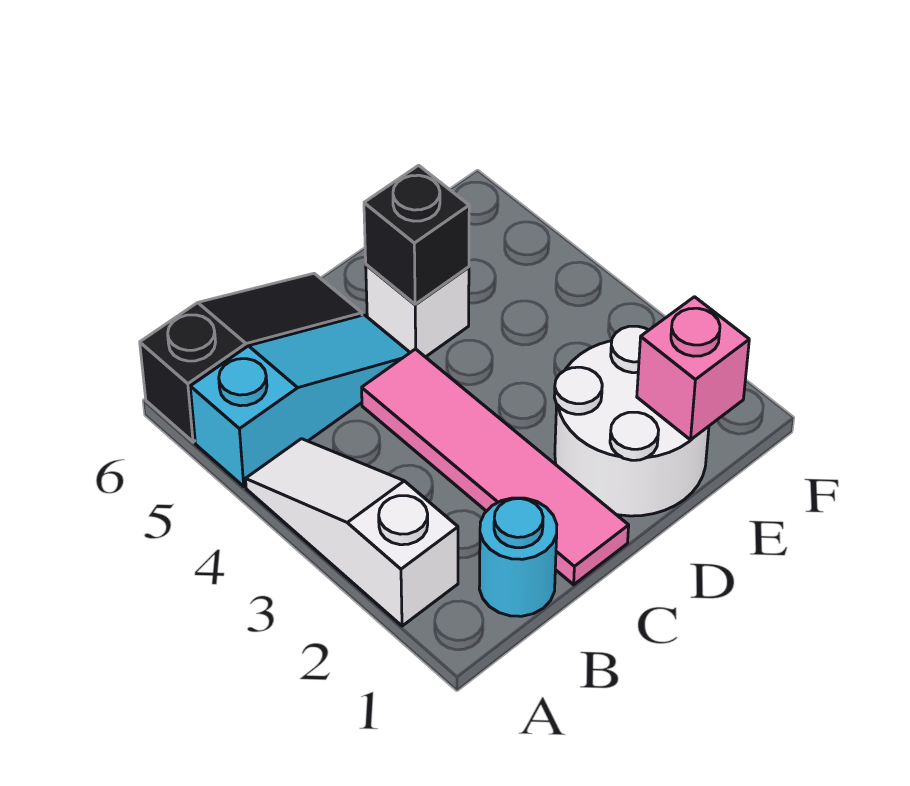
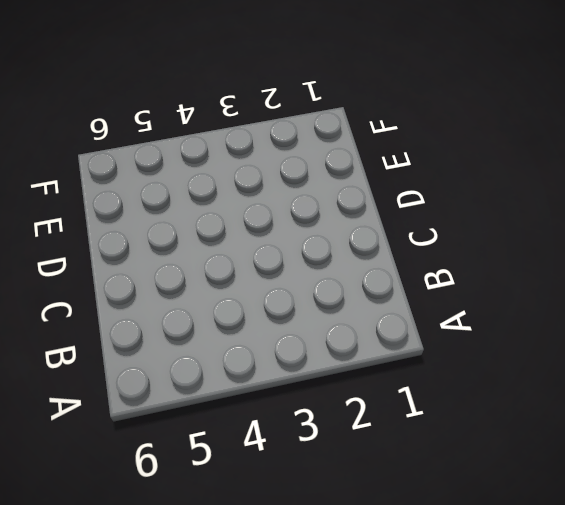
none -> white slope A2:A4 level 1 top 2
none -> cyan slope A5:C5 level 1 top A

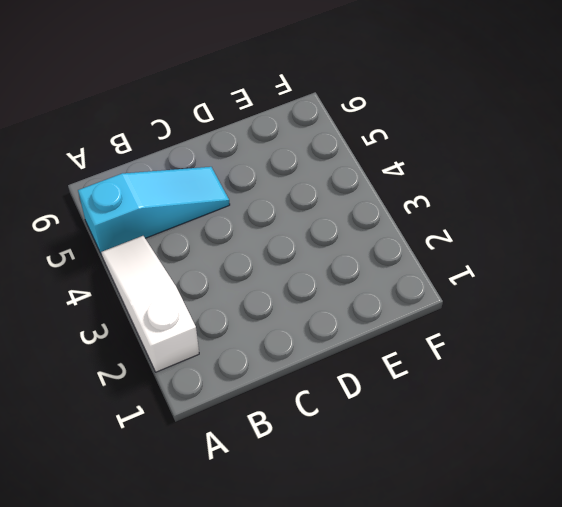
none -> black slope A6:C6 level 1 top A
none -> cyan round brick B1 level 1

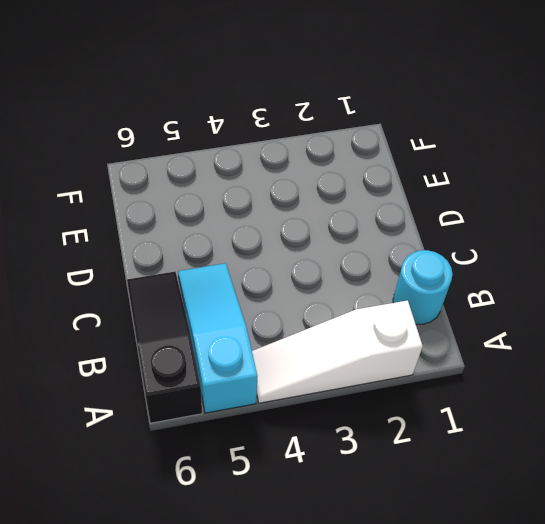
none -> pink tile C1:C4 level 1
none -> white round brick D1:E2 level 1

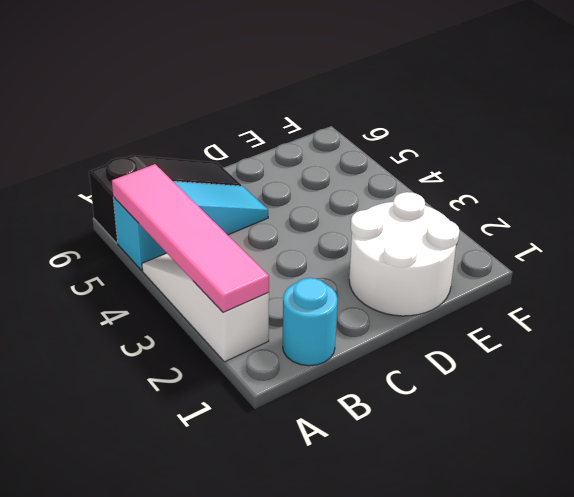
pink tile A2:A5 level 2 -> pink tile C1:C4 level 1
none -> white brick D5 level 1
none -> black brick D5 level 2

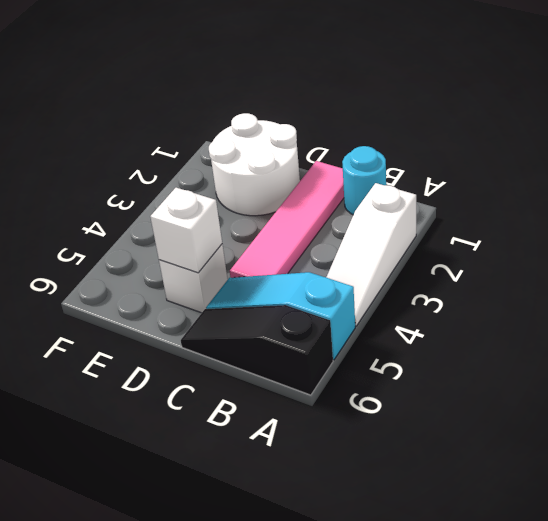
white brick D5 level 2 -> black brick D5 level 2
none -> pink brick E1 level 2

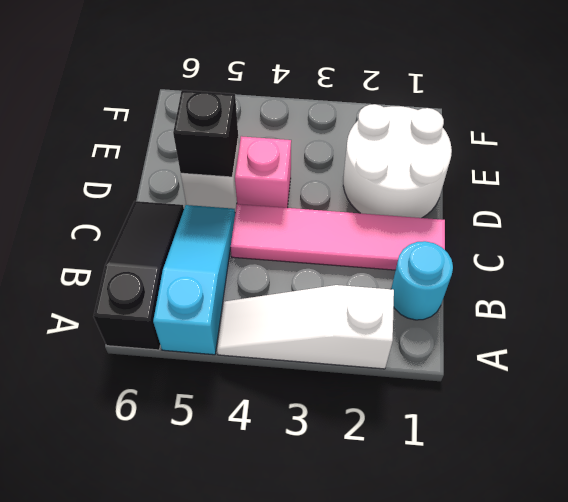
pink brick D4 level 1 -> pink brick E1 level 2

